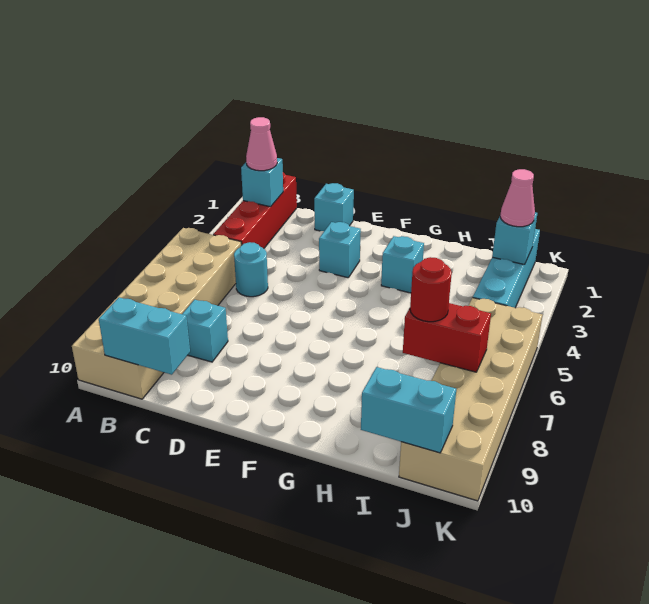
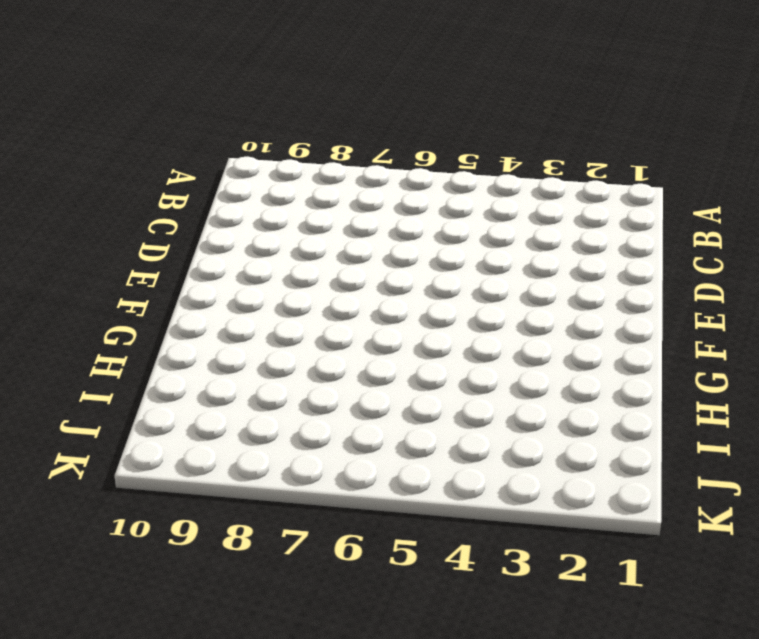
none -> tan brick A5:B10 level 1
none -> red brick B1:B4 level 1
none -> cyan round brick C5 level 1

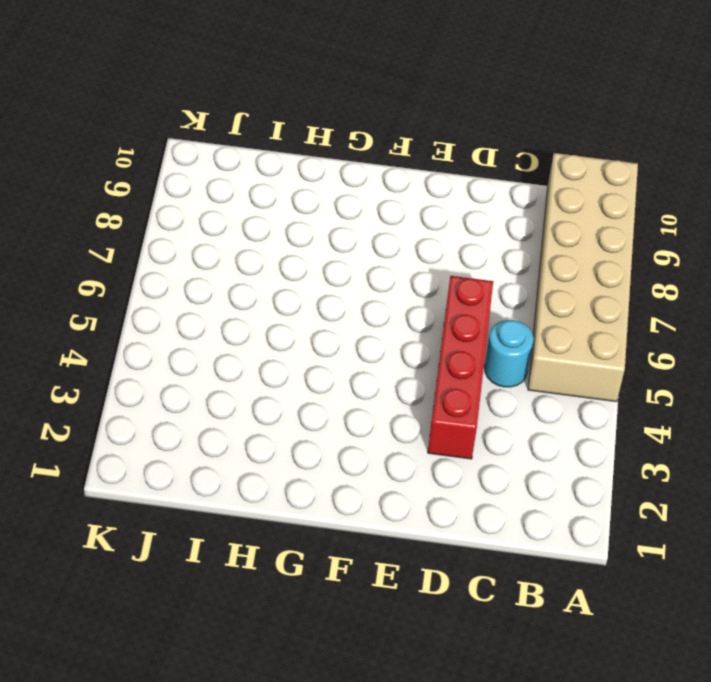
red brick D3:D6 level 1 -> red brick B1:B4 level 1
none -> cyan brick C8 level 1
none -> cyan brick D1 level 1
none -> cyan brick E3 level 1

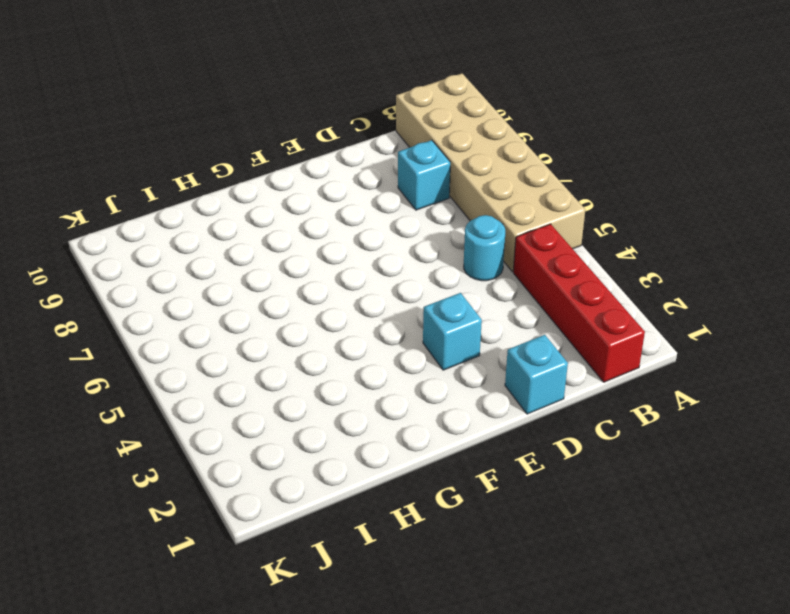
none -> cyan brick G3 level 1
none -> cyan brick J1:J4 level 1
none -> tan brick J5:K10 level 1

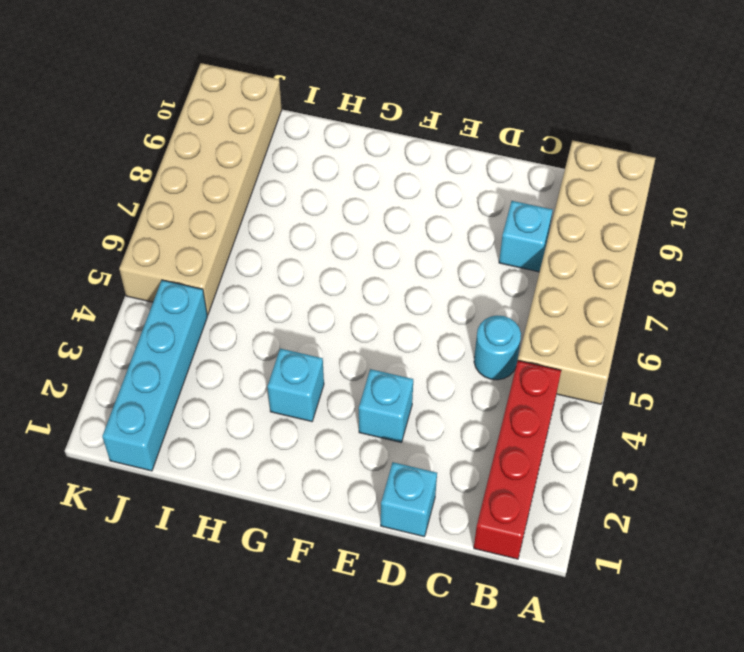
none -> cyan brick B2 level 2
none -> cyan brick B10:C10 level 2
none -> red brick I7:J7 level 2

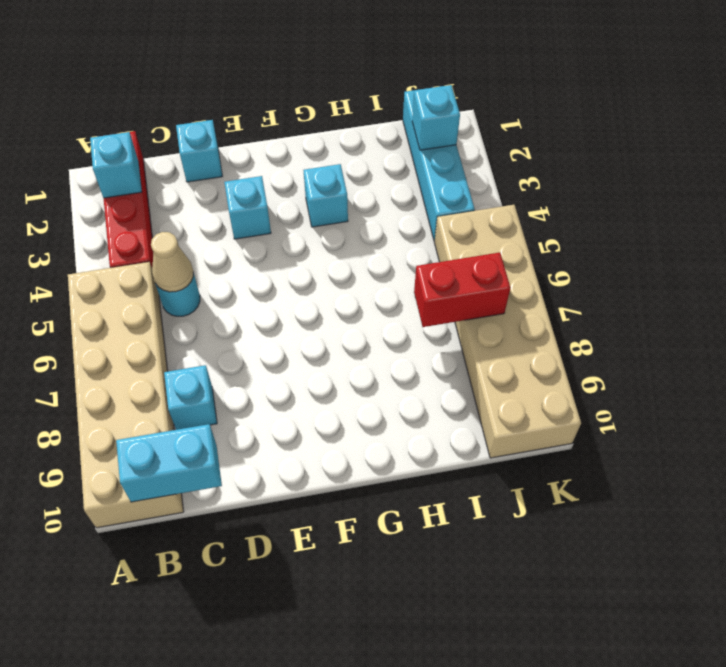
tan cone C5 level 2 -> none
none -> cyan brick I10:J10 level 2
none -> pink cone B2 level 3
none -> red round brick I7 level 3

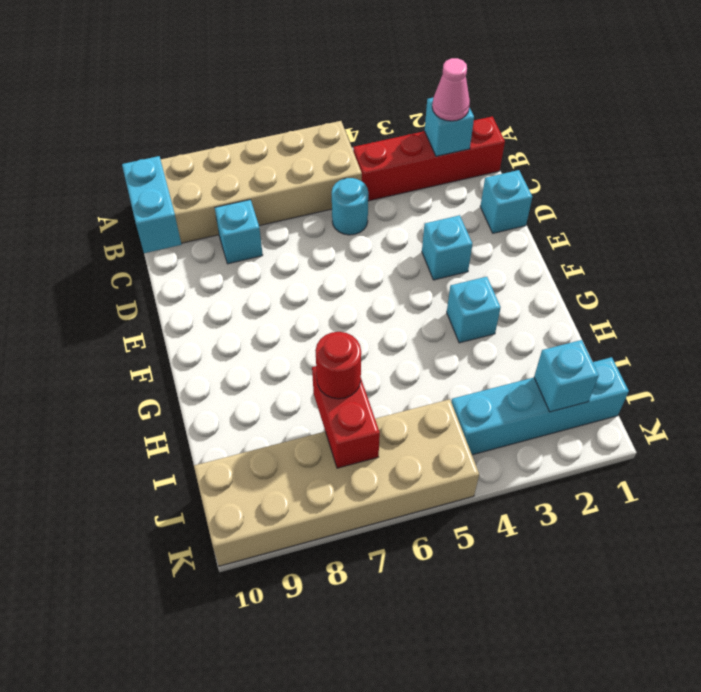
none -> cyan brick I10:J10 level 2
none -> pink cone J2 level 3

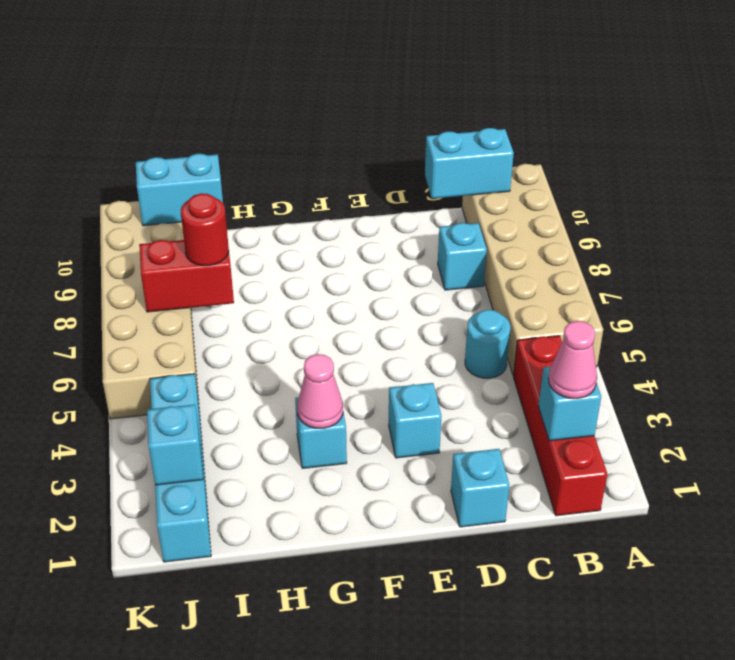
pink cone G3 level 2 -> pink cone J2 level 3

